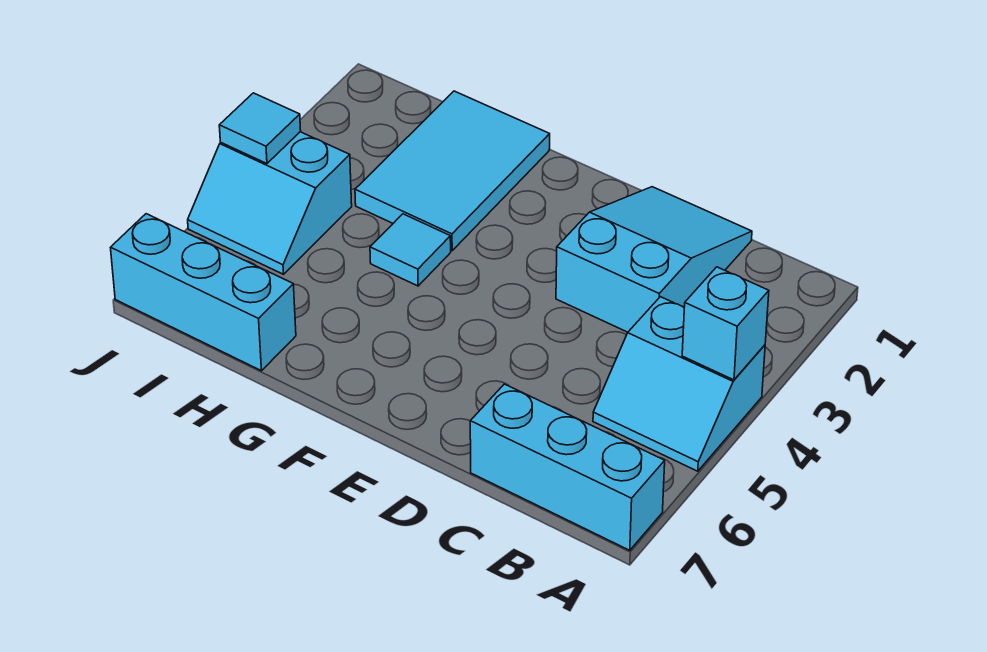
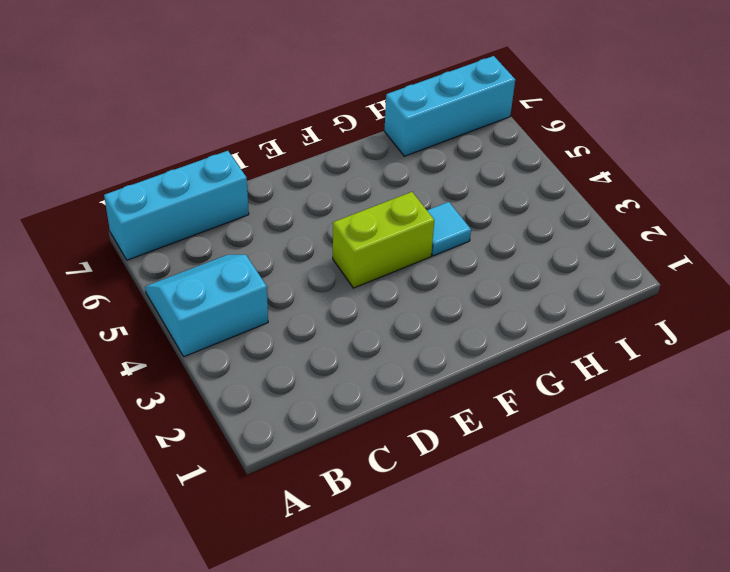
lime brick E4:F4 level 1 -> none
none -> cyan slope C1:D3 level 1 top 3
none -> cyan tile G1:H3 level 1

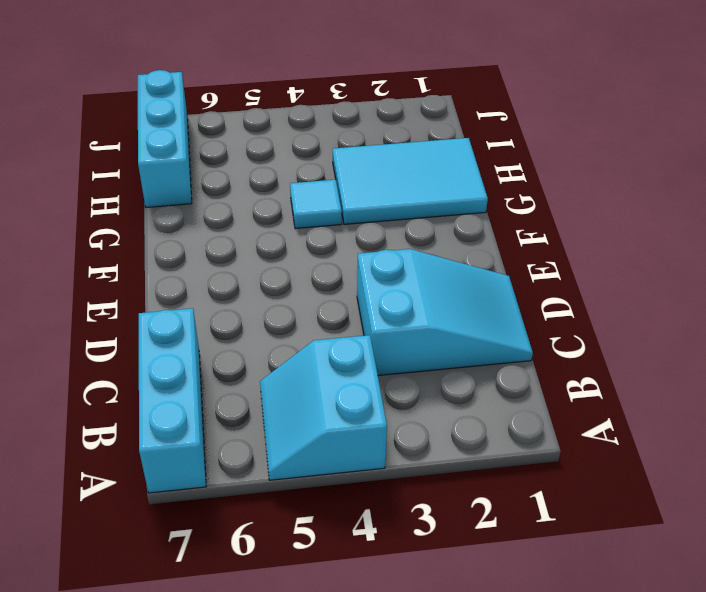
none -> cyan slope I4:J5 level 1 top 4
none -> cyan brick A4 level 2

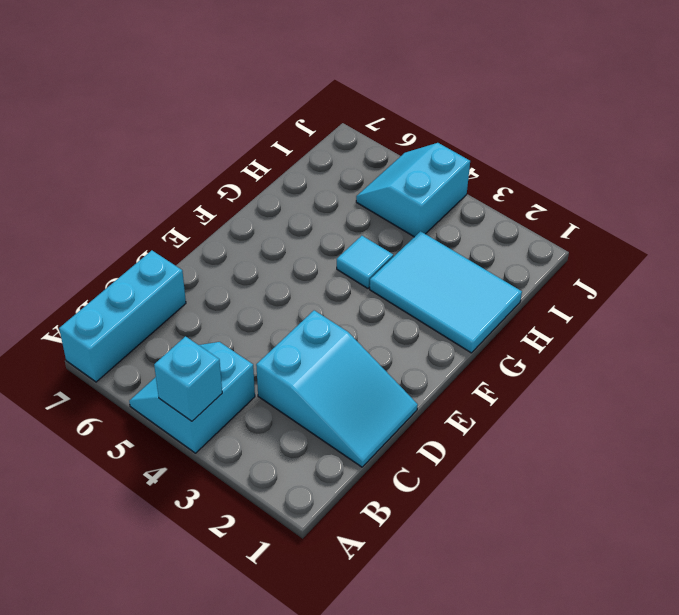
none -> cyan brick H7:J7 level 1
none -> cyan tile J4 level 2

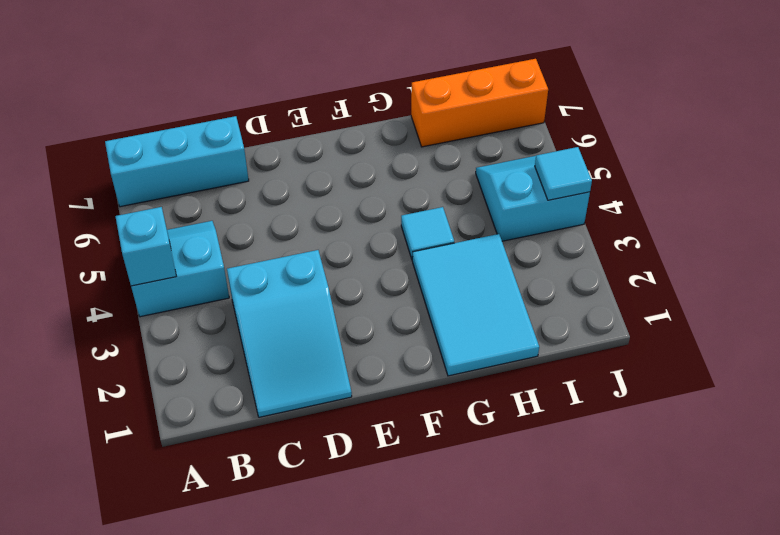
orange brick H7:J7 level 1 -> cyan brick H7:J7 level 1

